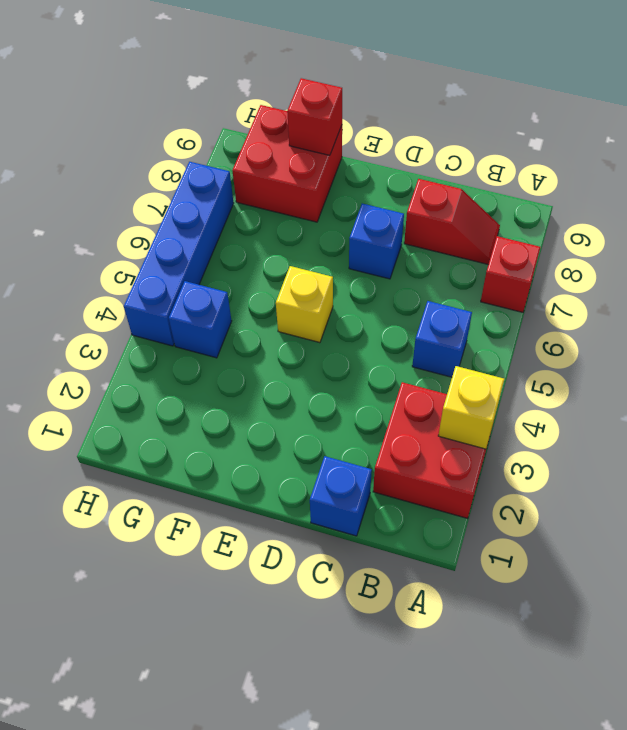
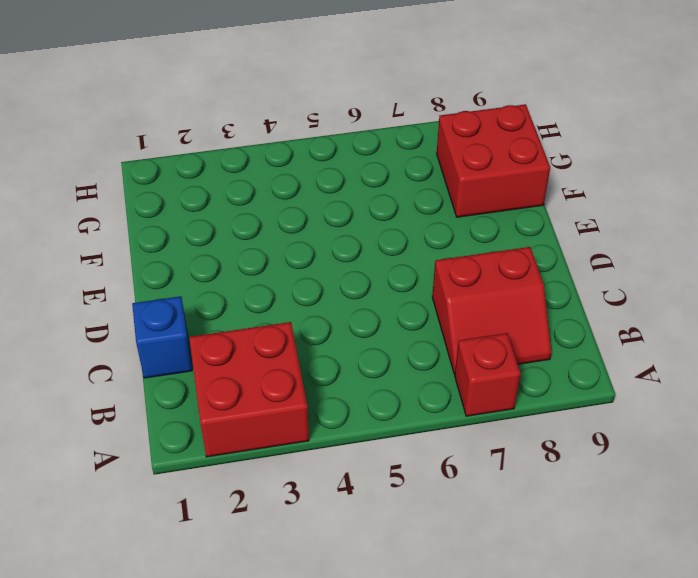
red slope B7:C8 level 1 top C -> red slope B8:C8 level 1 top C
none -> blue brick B5 level 1
none -> blue brick D7 level 1
none -> yellow brick E5 level 1

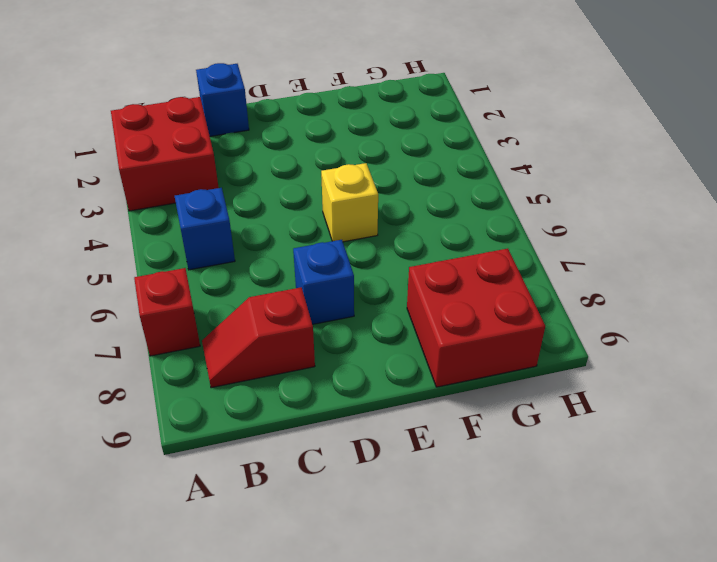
none -> blue brick G4 level 1
none -> blue brick H4:H7 level 1
none -> yellow brick A3 level 2

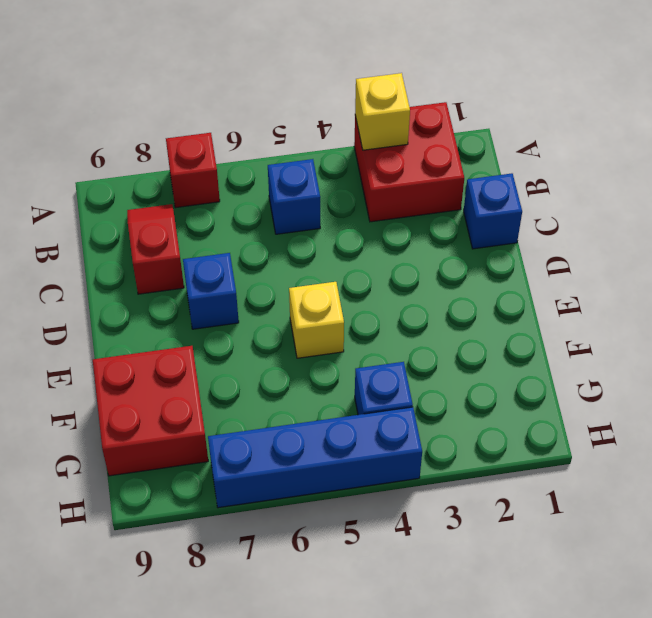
none -> red brick F9 level 2

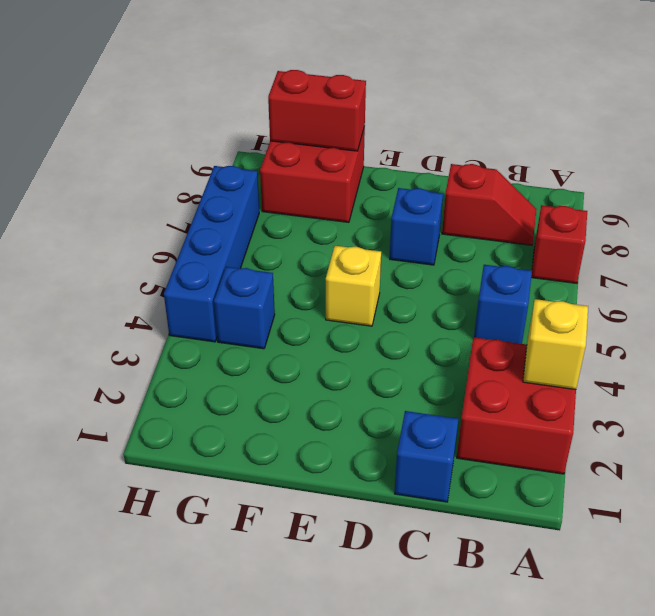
red brick F9:G9 level 2 -> red brick F9 level 2

